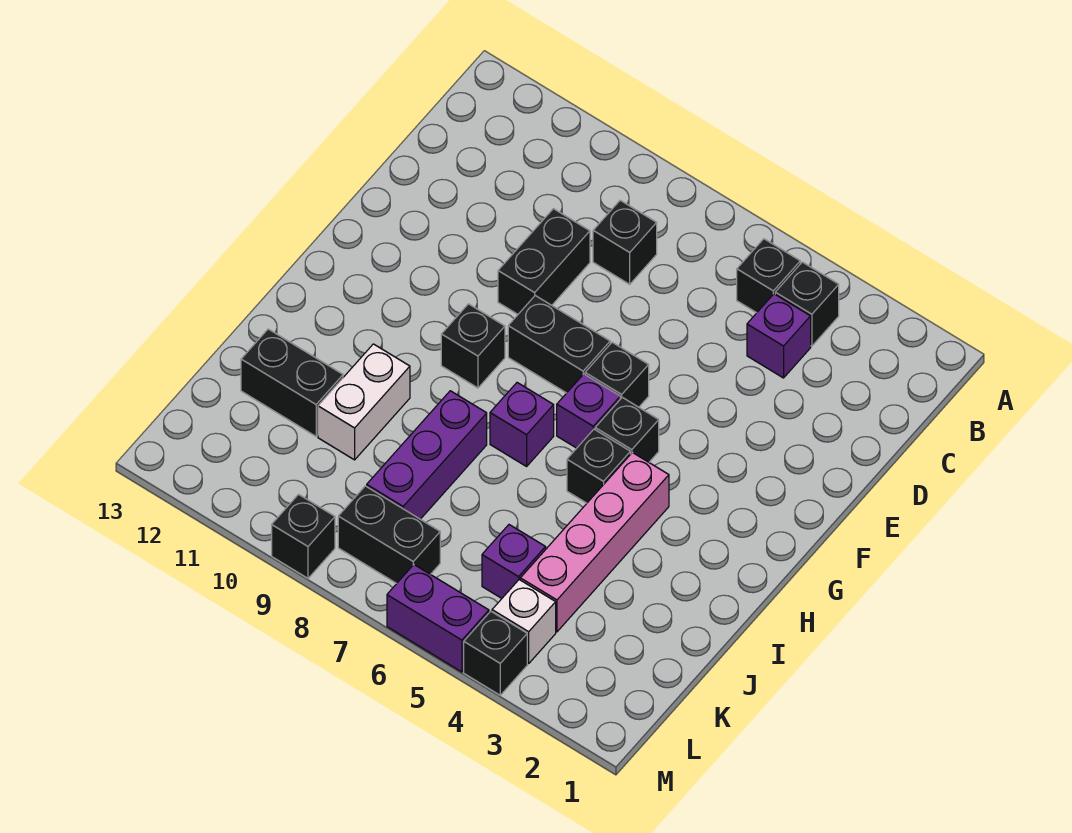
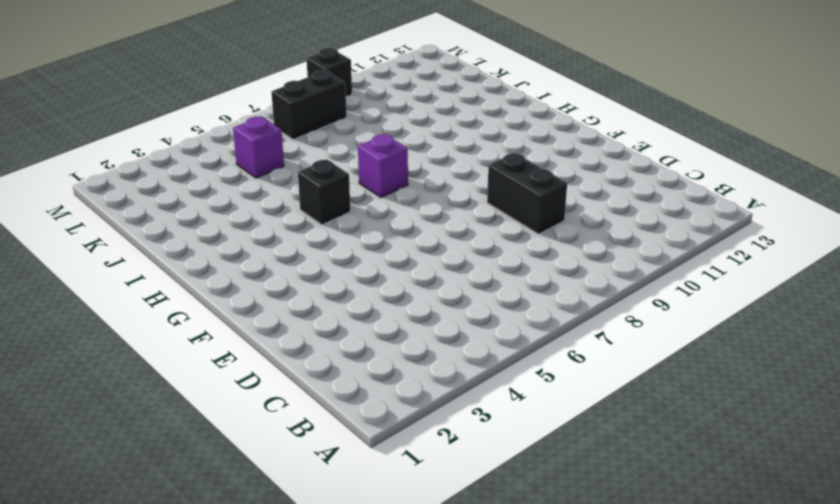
none -> black brick B4 level 1
none -> black brick B5 level 1
none -> purple brick C4 level 1

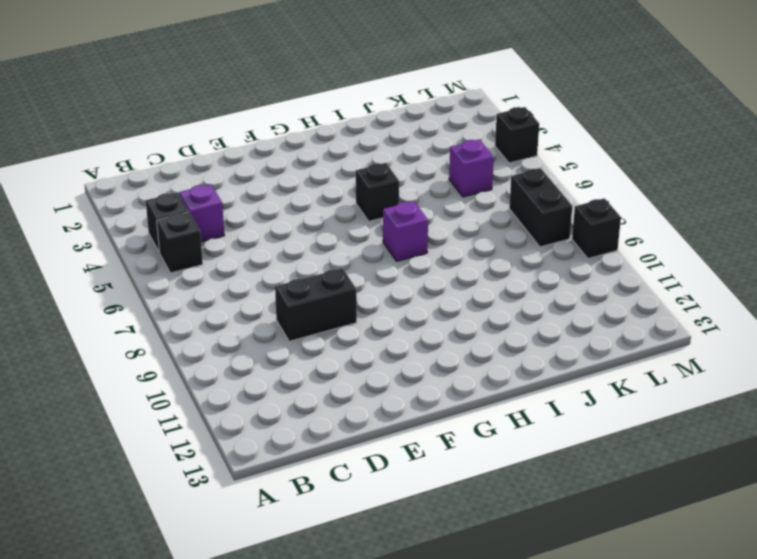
none -> black brick C8 level 1
none -> black brick F6 level 1
none -> black brick F7:F8 level 1

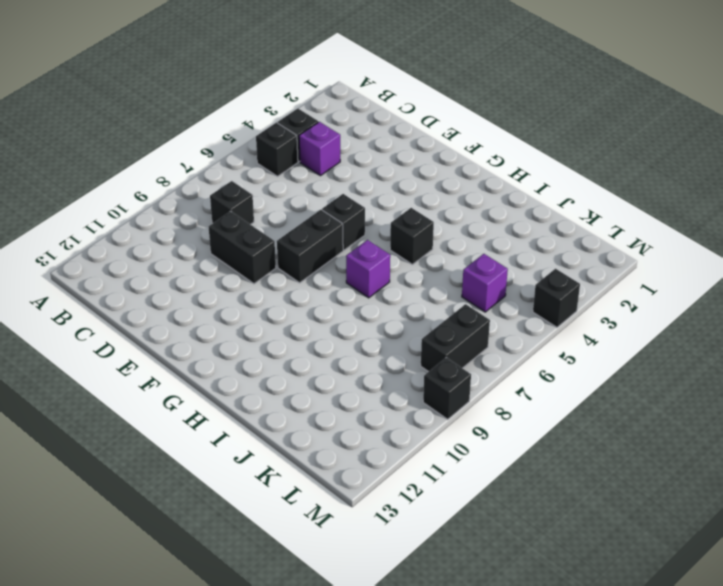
none -> black brick G5 level 1
none -> purple brick G6 level 1
none -> black brick G9 level 1

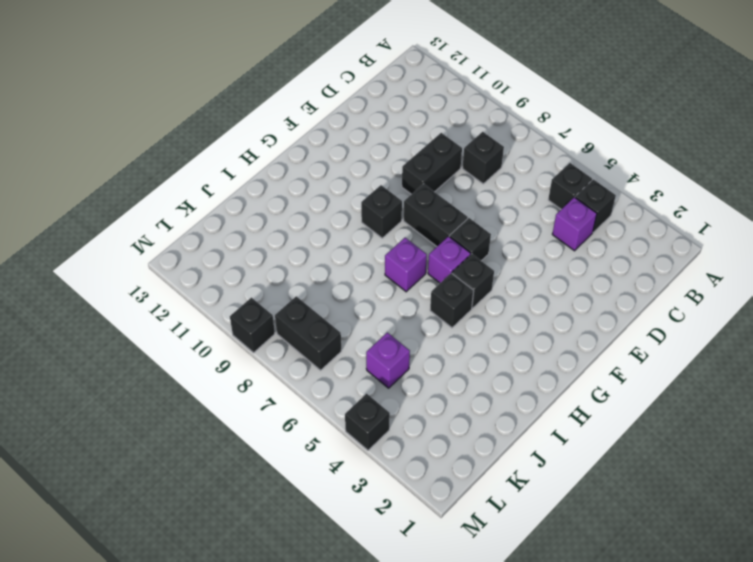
none -> pink brick H4:K4 level 1
none -> purple brick I8:K8 level 1
none -> white brick I10:J10 level 1

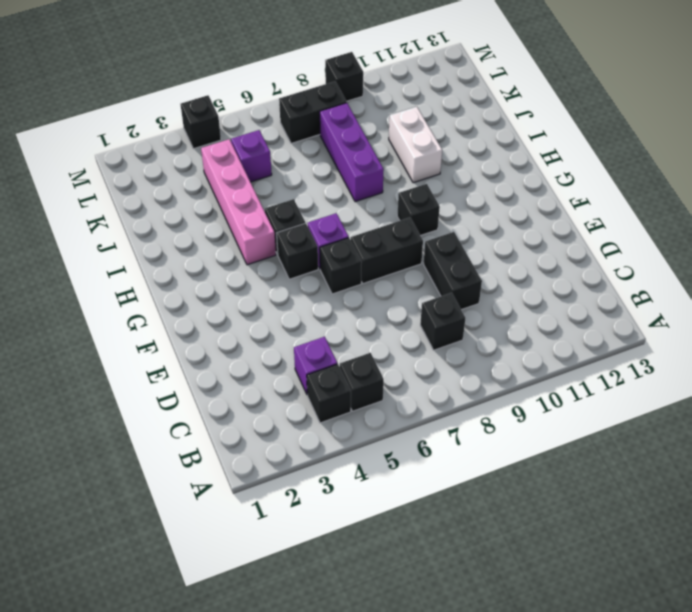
none -> purple brick H7 level 1
none -> black brick J11:J12 level 1
none -> white brick L4 level 1

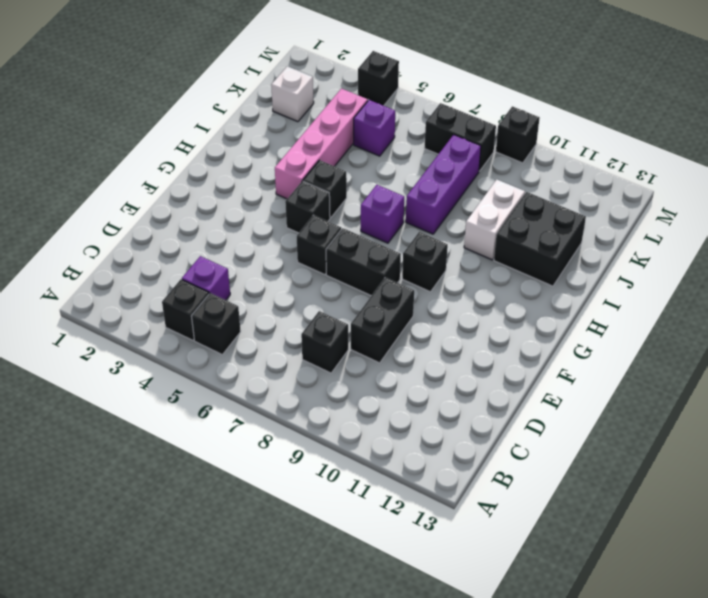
black brick I11:J12 level 1 -> black brick J11:J12 level 1
white brick K2 level 1 -> white brick L4 level 1
none -> purple brick G6 level 1
none -> purple brick M5:M6 level 1

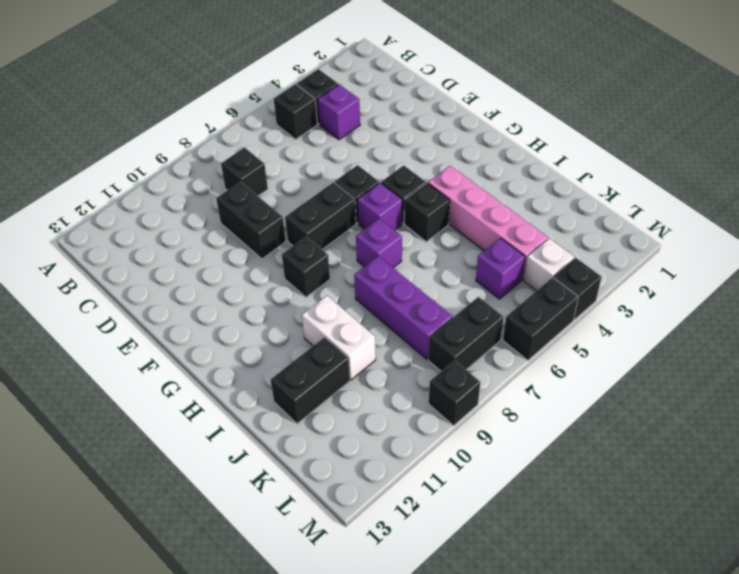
black brick M5:M6 level 1 -> purple brick M5:M6 level 1

